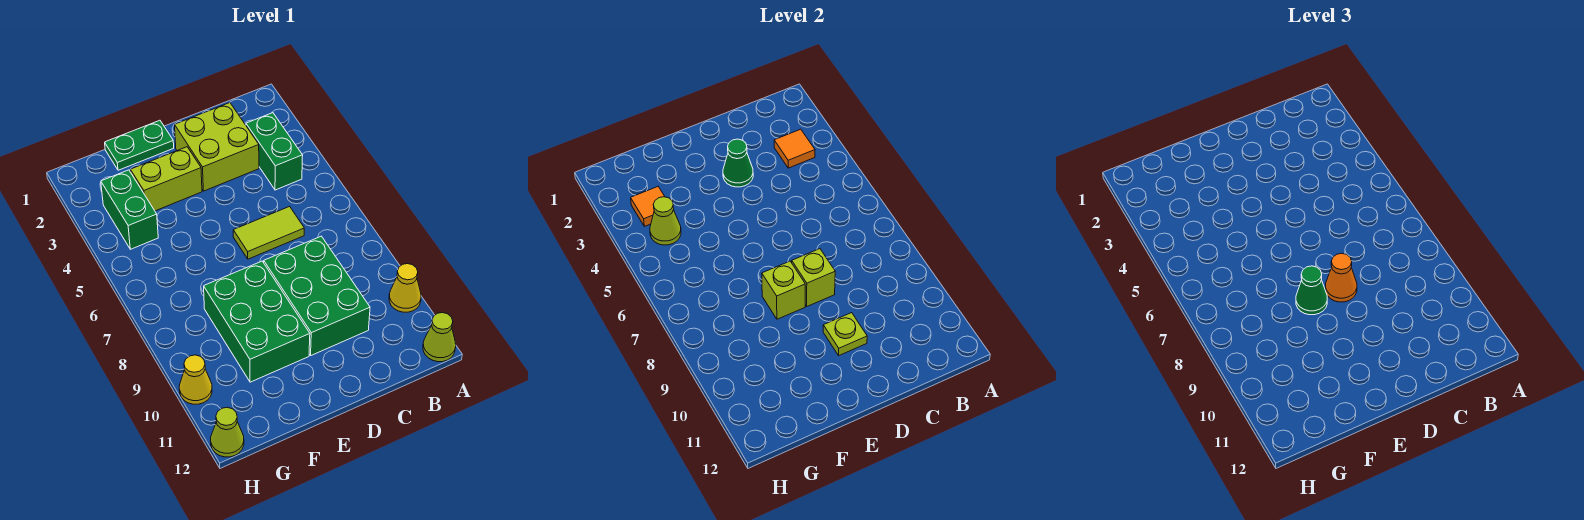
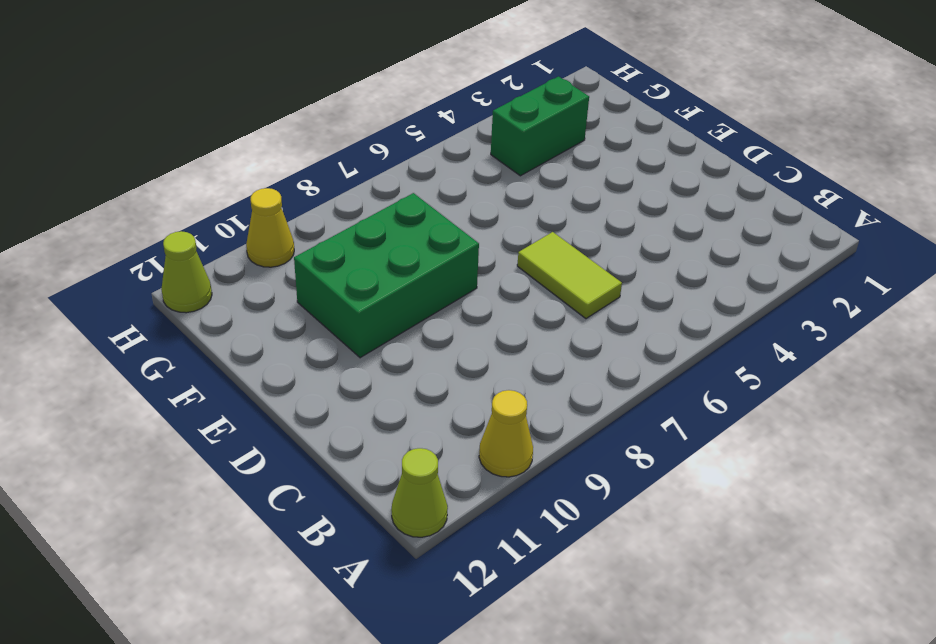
none -> green brick B3:B4 level 1
none -> lime brick C2:D3 level 1
none -> green brick C8:D10 level 1

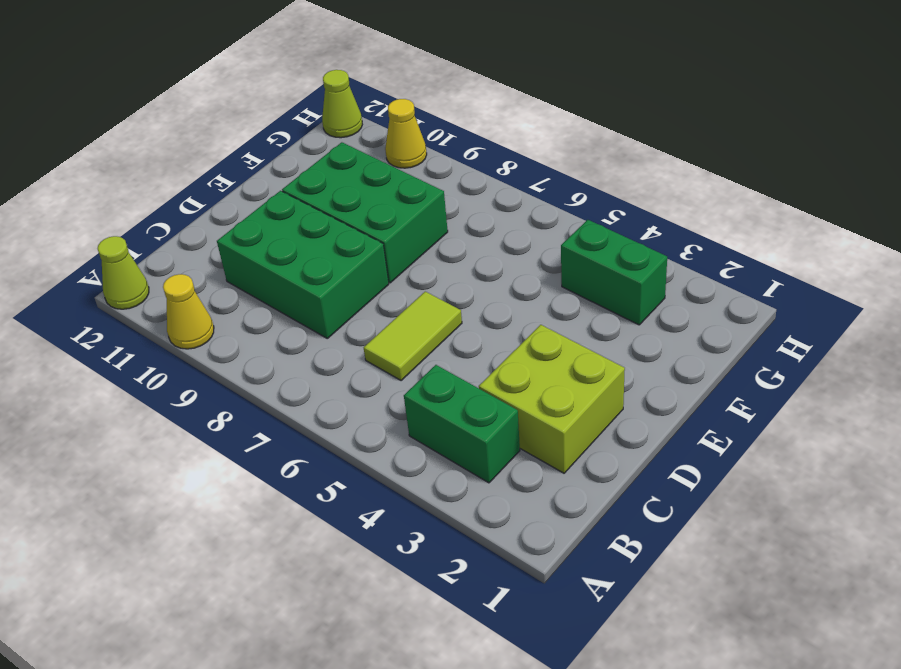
none -> green plate E1:F1 level 1
none -> lime brick E3:F3 level 1
none -> orange tile B3 level 2

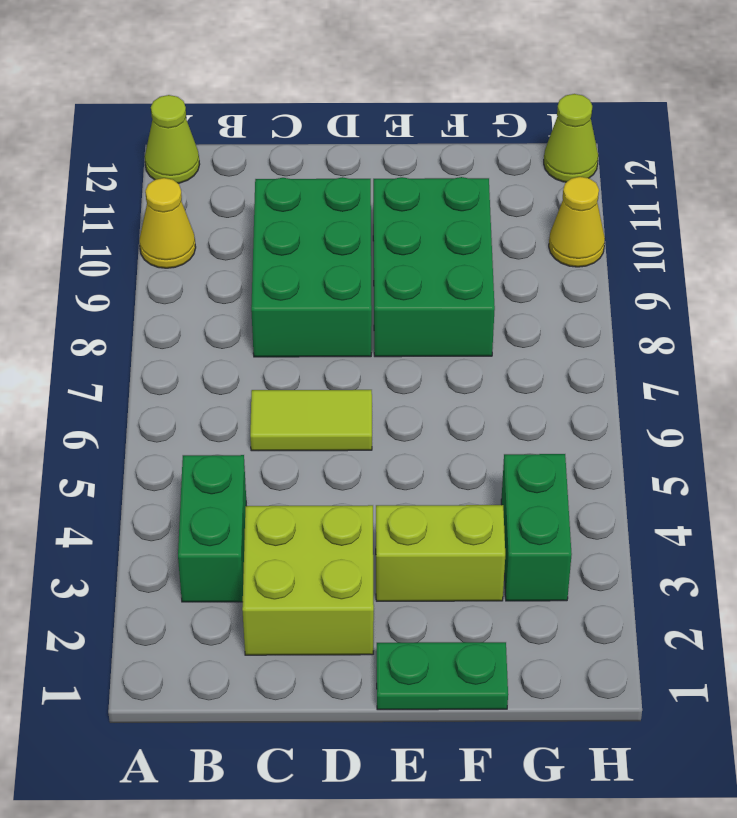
none -> orange tile B3 level 2
none -> green cone D3 level 2
none -> lime brick D8 level 2

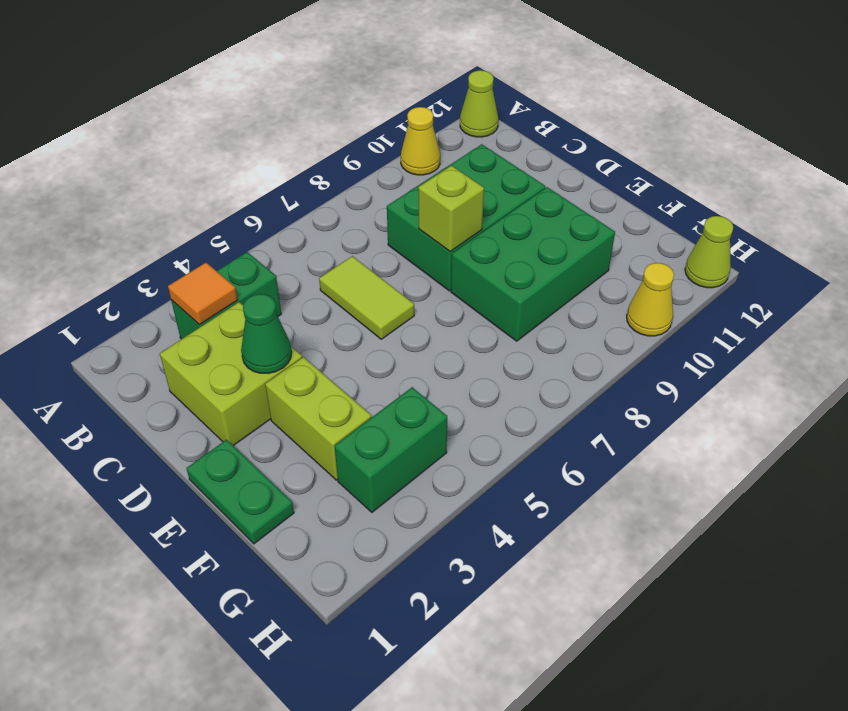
none -> lime plate D10 level 2
none -> lime brick E8 level 2
none -> orange tile G3 level 2

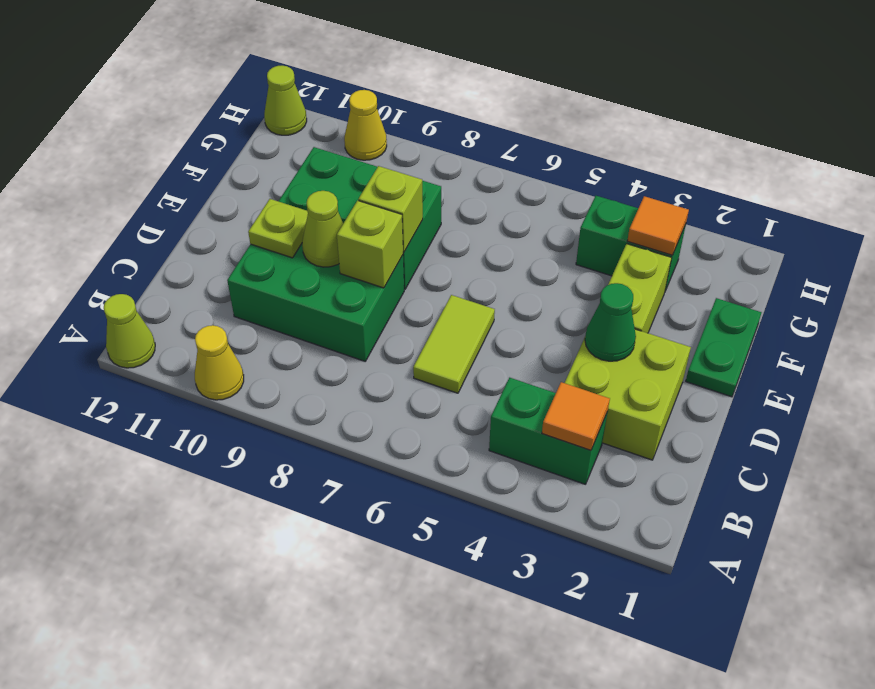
lime cone D9 level 2 -> lime cone G4 level 2
none -> orange cone D8 level 3
none -> green cone E8 level 3

